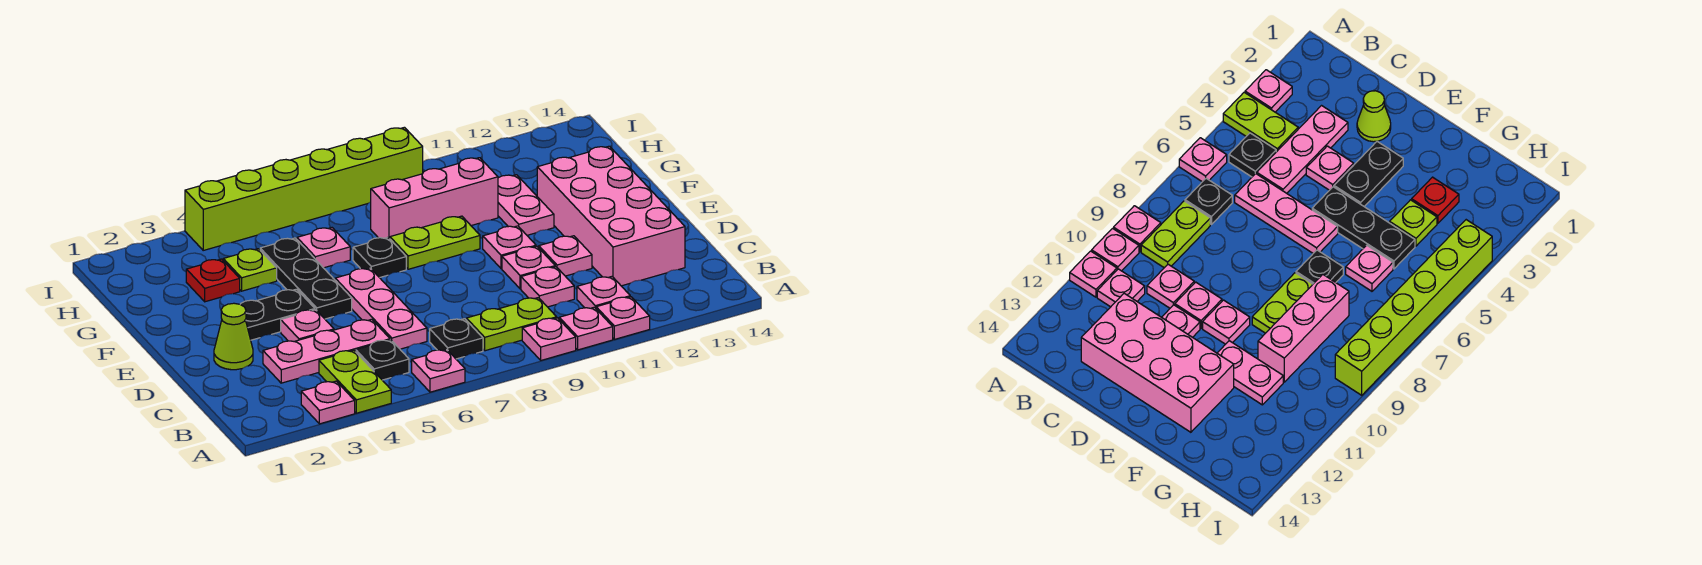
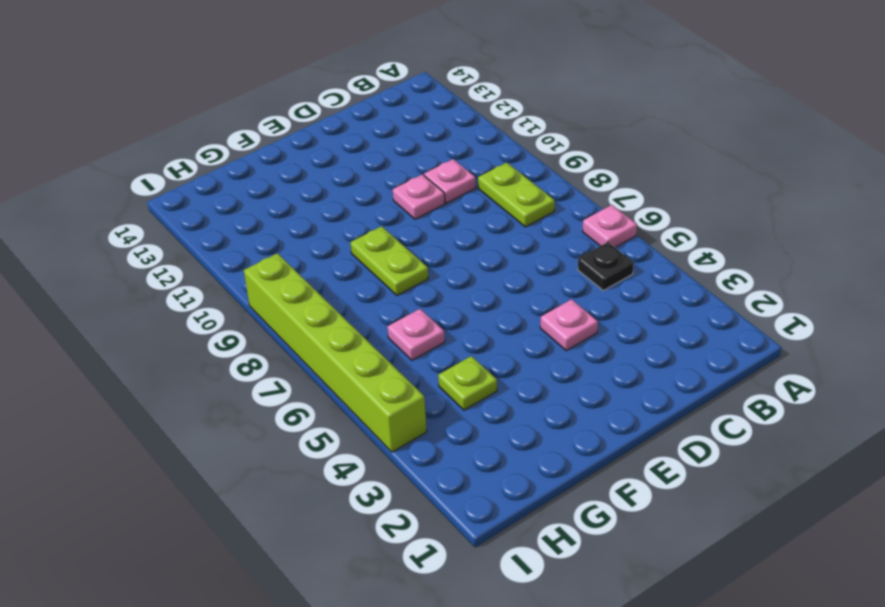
none -> pink plate A3 level 1
none -> lime plate A4:B4 level 1
none -> pink plate A9 level 1

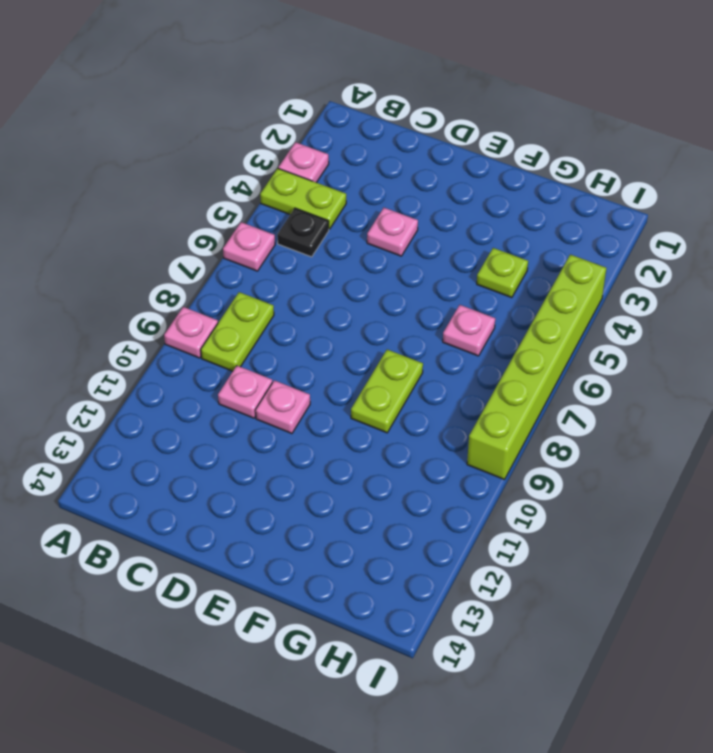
none -> pink plate A10 level 1
none -> pink plate A11 level 1
none -> black plate B7 level 1

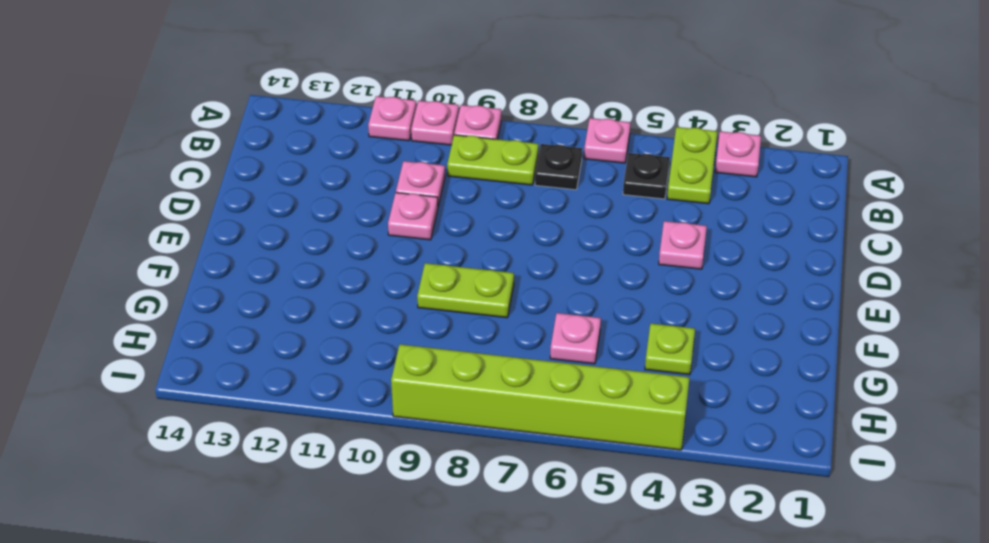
none -> pink plate B11 level 1
none -> pink plate C3:C5 level 1
none -> pink plate C6:E6 level 1

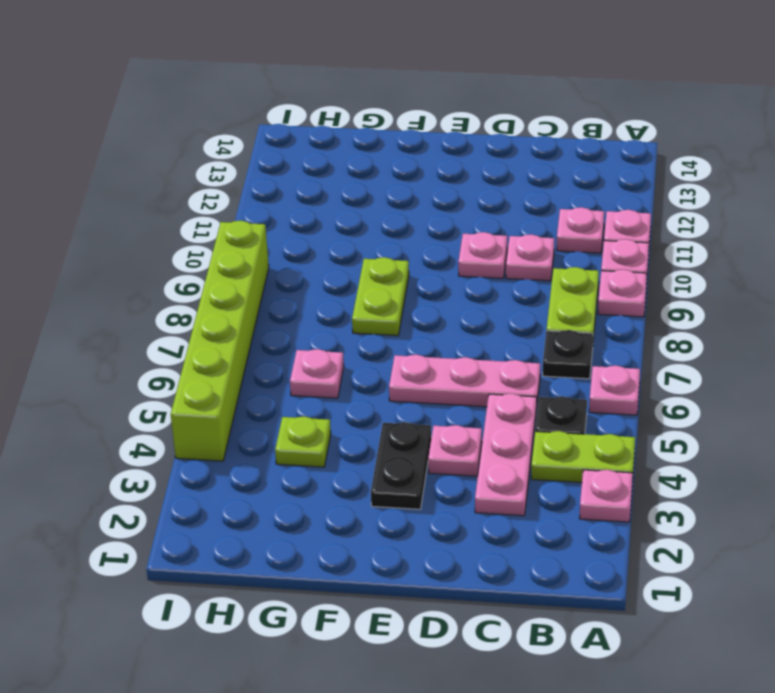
none -> pink brick C12:F13 level 1
none -> lime cone D2 level 1
none -> pink plate D11 level 1

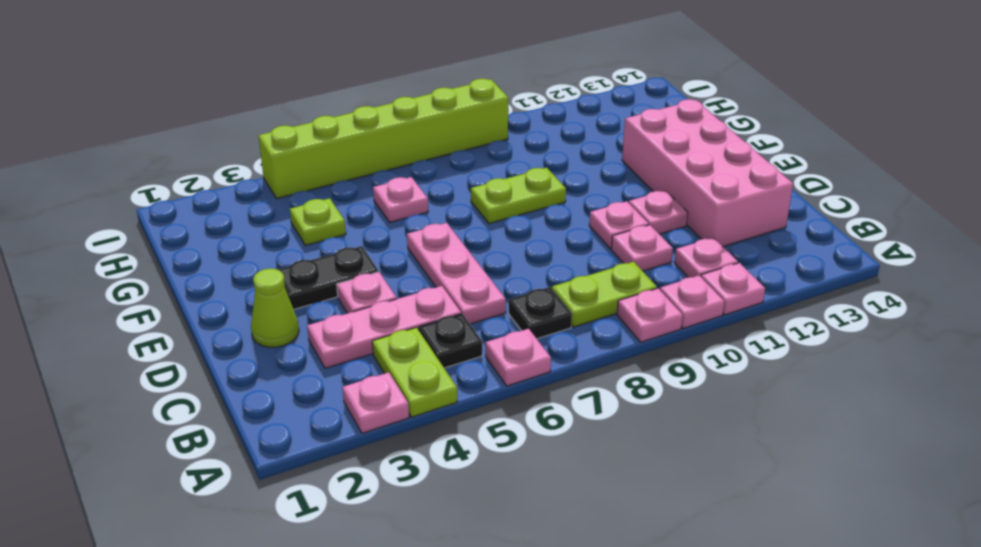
none -> black plate E5:G5 level 1
none -> pink plate E10 level 1
none -> black plate F7 level 1

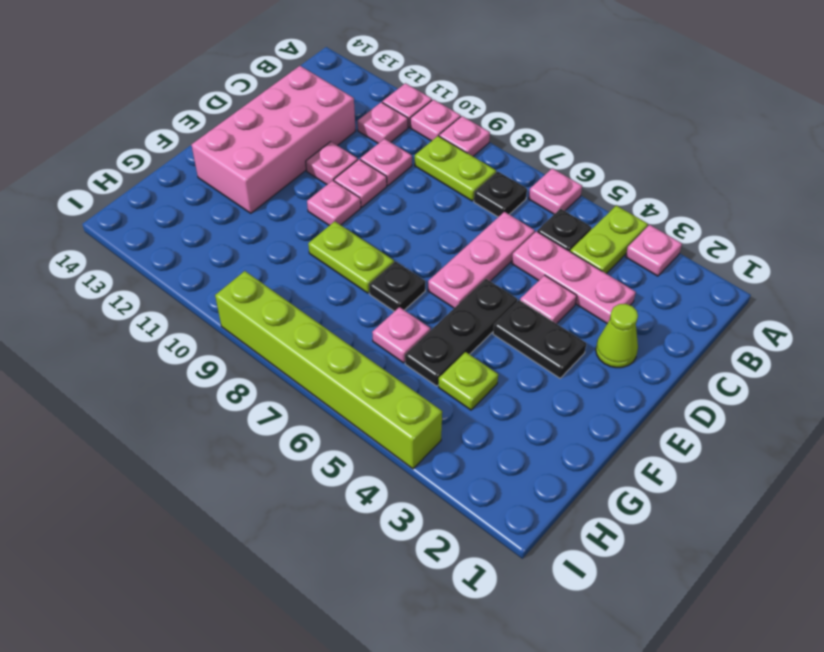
none -> pink plate F11:G11 level 1
none -> red plate G3 level 1
none -> pink brick G8:G10 level 1

